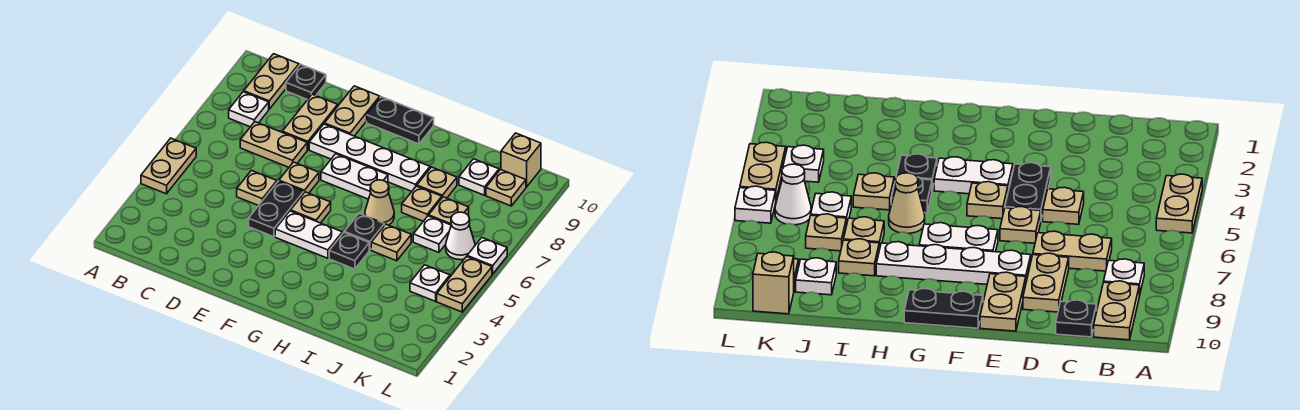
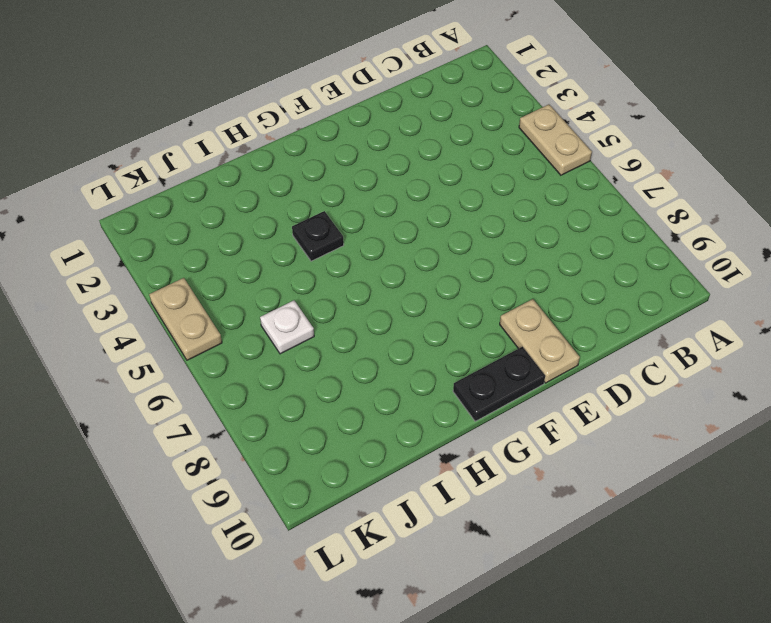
none -> white plate B8 level 1
none -> tan plate B9:B10 level 1
none -> tan plate C7:D7 level 1
none -> black plate C10 level 1

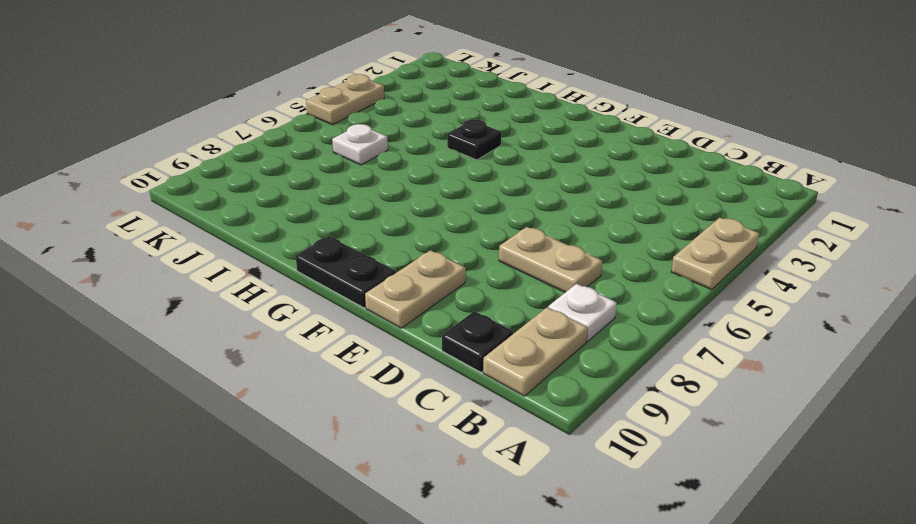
none -> tan plate D5 level 1
none -> tan plate D8:D9 level 1
none -> black plate E4:E5 level 1
none -> tan plate E6 level 1

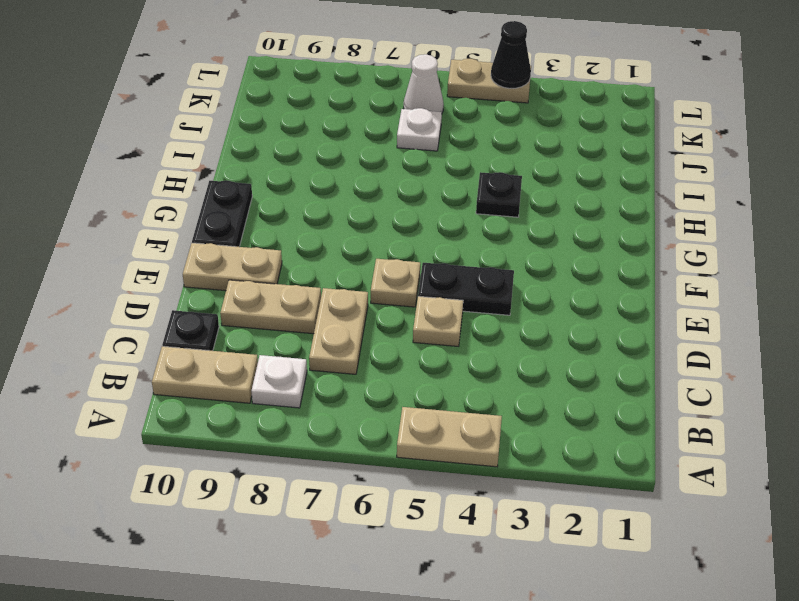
black cone L4 level 2 -> none
none -> white plate E8:H8 level 1
none -> white plate F4:G4 level 1
none -> tan plate F5 level 1
none -> white plate F7:G7 level 1

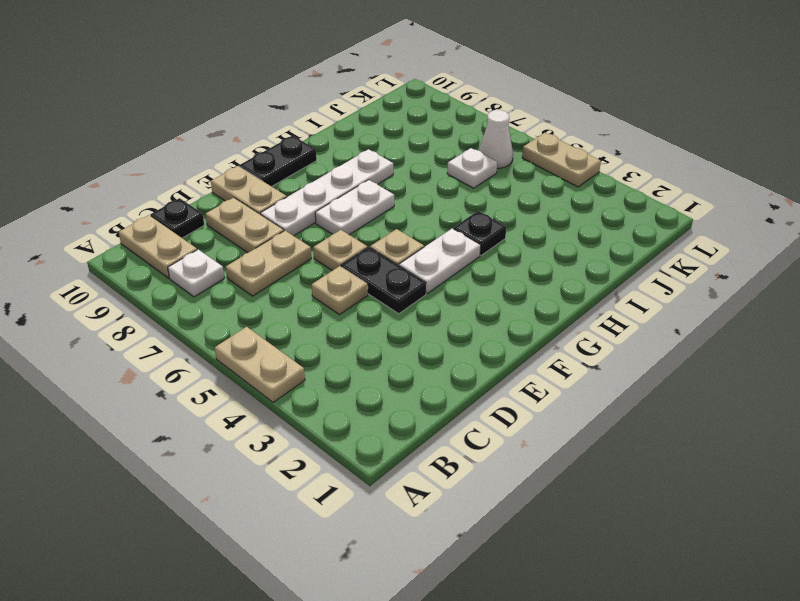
none -> black plate H5 level 1
none -> tan cone H6 level 1
none -> tan plate I5 level 1
none -> tan plate I7 level 1

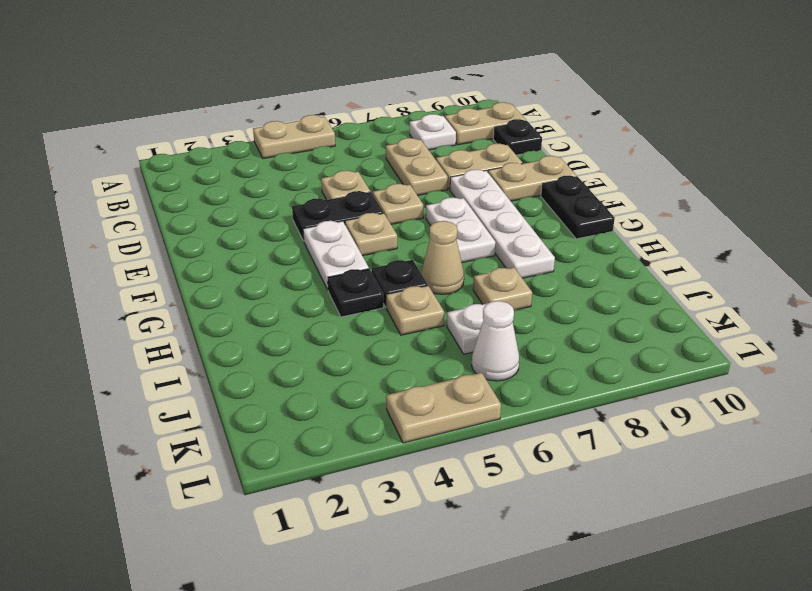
none -> tan plate I8 level 1
none -> tan plate J7 level 1
none -> white plate J9 level 1
none -> white plate K4 level 1

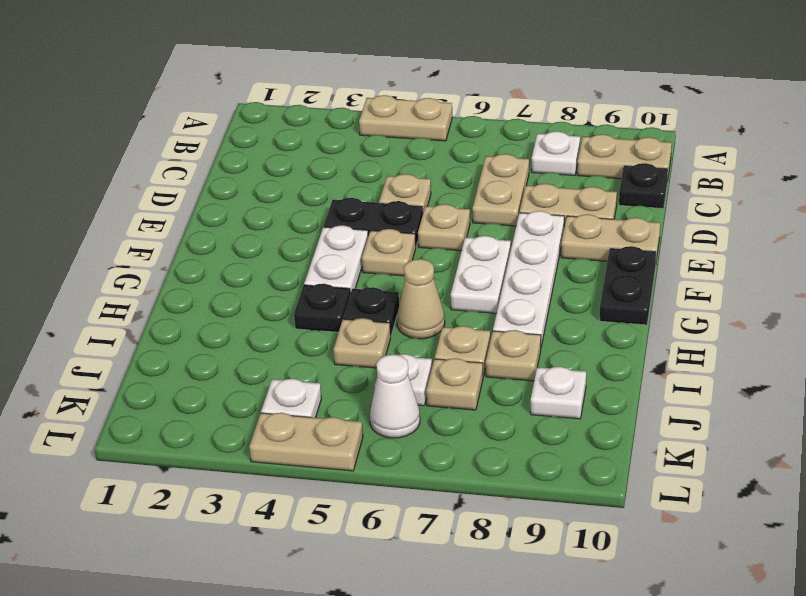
none -> tan plate K9 level 1
none -> tan brick K10 level 1
none -> white plate L6 level 1

